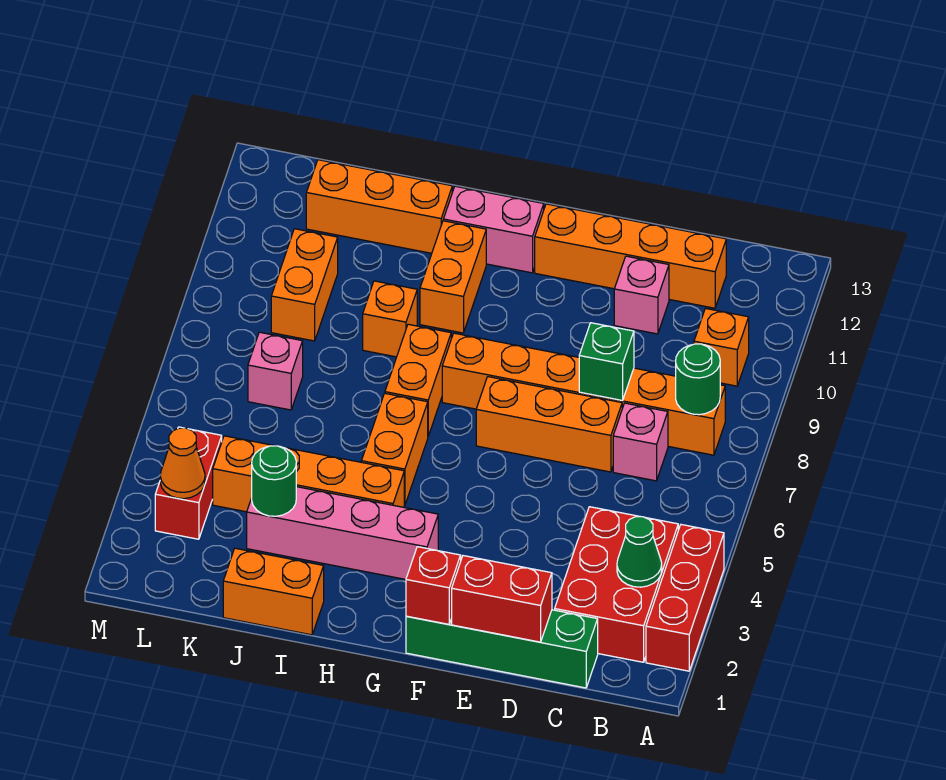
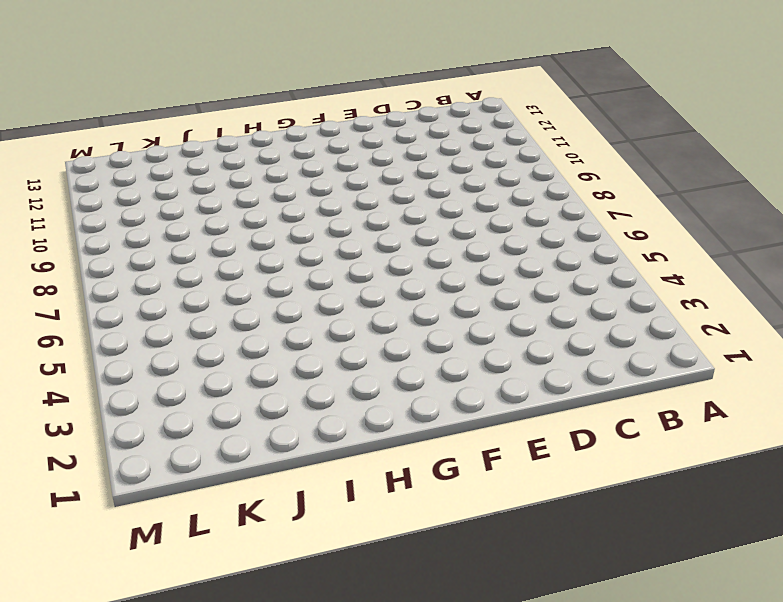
none -> red brick A2:A4 level 1
none -> red brick B2:C4 level 1
none -> orange brick B8:G8 level 1

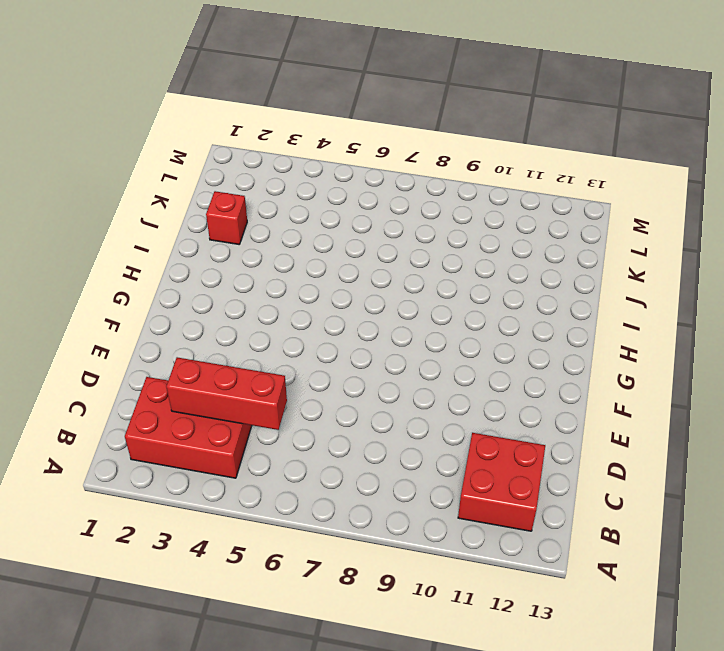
red brick B11:C12 level 1 -> orange brick C12:F12 level 1
red brick C3:C5 level 2 -> red brick A2:A4 level 1
red brick J2 level 1 -> red brick F1 level 2
none -> orange brick B8:G8 level 1
none -> orange brick B10 level 1
none -> green brick C1:F1 level 1

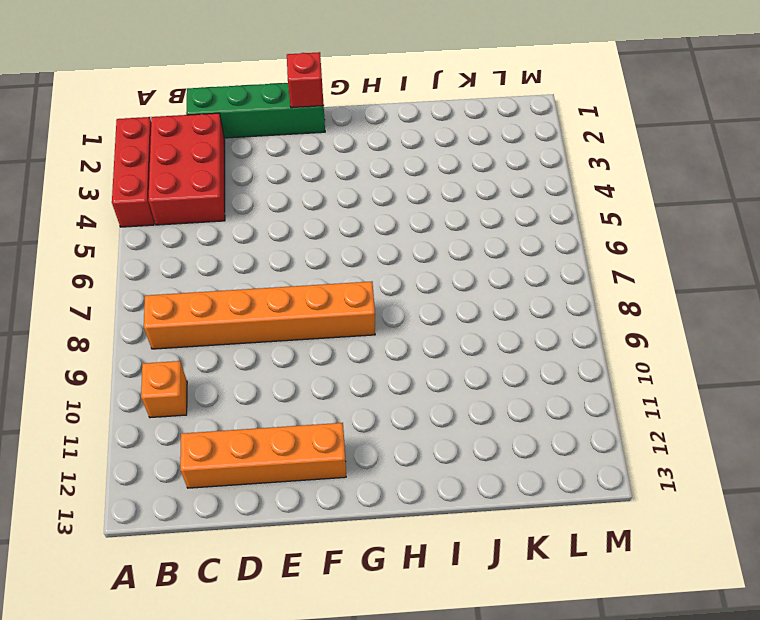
none -> pink brick C7 level 1
none -> orange brick D7:F7 level 1
none -> pink brick D11 level 1

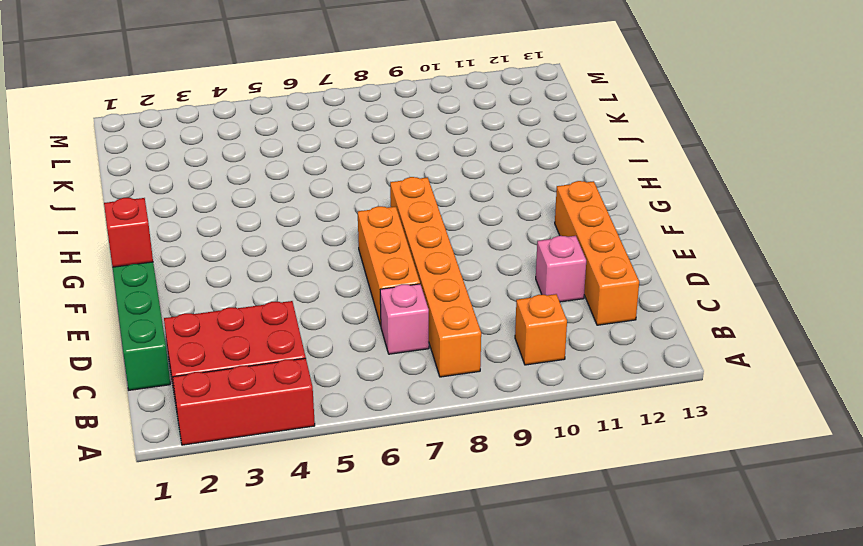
none -> pink brick G3:J3 level 1
none -> pink brick G12:H12 level 1
none -> orange brick H4:K4 level 1

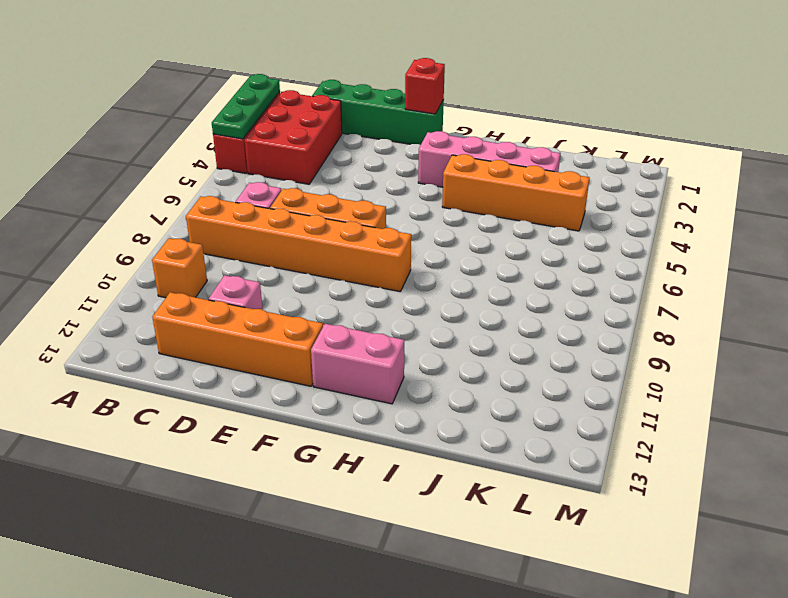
green plate A2:A4 level 2 -> none
none -> orange brick H5:H6 level 1
none -> orange brick H7:H8 level 1
none -> orange brick H10:H11 level 1

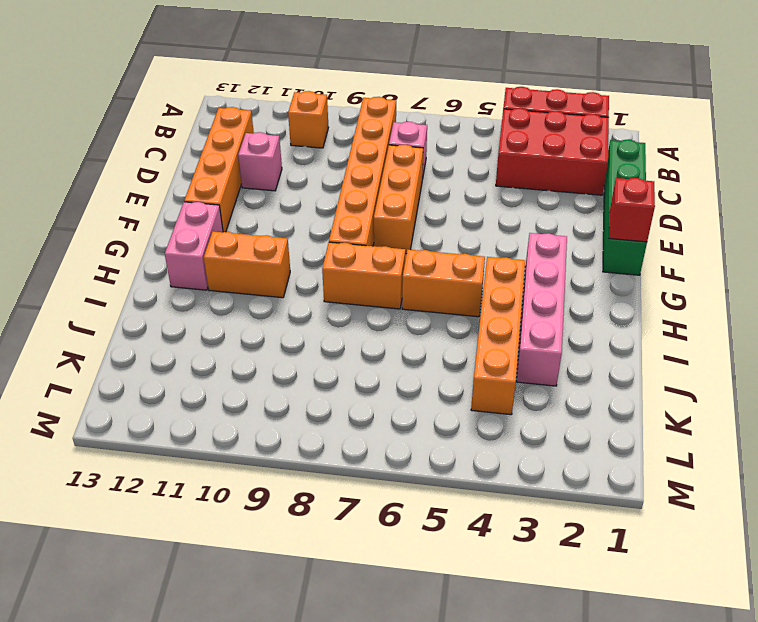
none -> orange brick I1:J1 level 1
none -> orange brick I9 level 1
none -> orange brick I12:K12 level 1

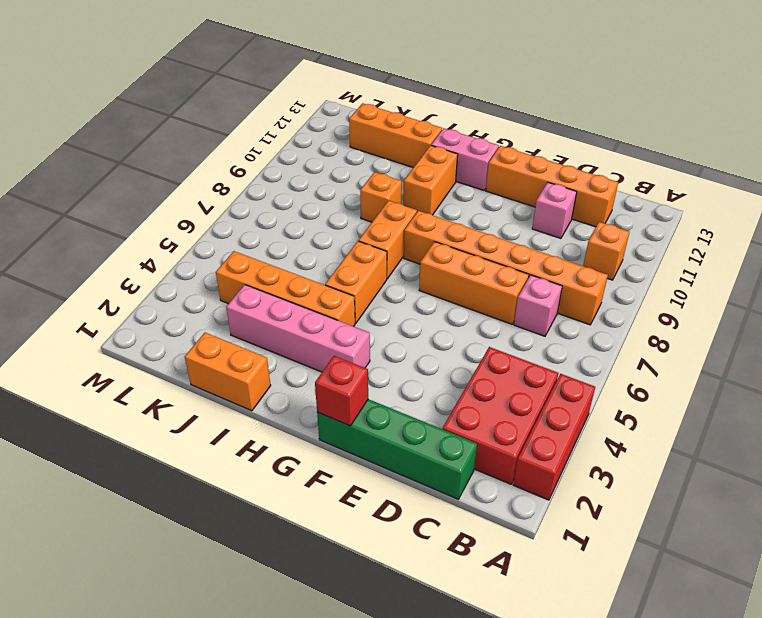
none -> pink brick K7 level 1
none -> orange brick K9:K10 level 1
none -> red brick L3:L4 level 1

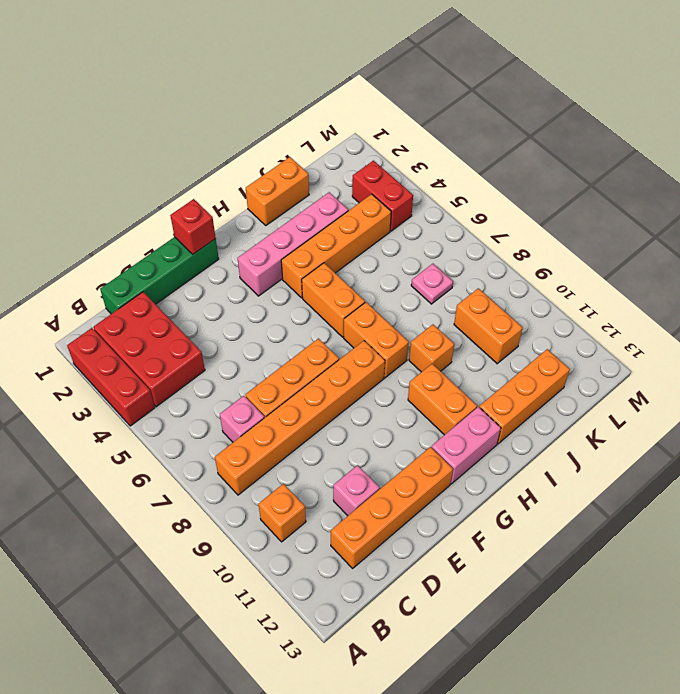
pink plate K7 level 1 -> pink brick K7 level 1
none -> green cone B3 level 2
none -> green round brick B8 level 2
none -> red brick D1:E1 level 2

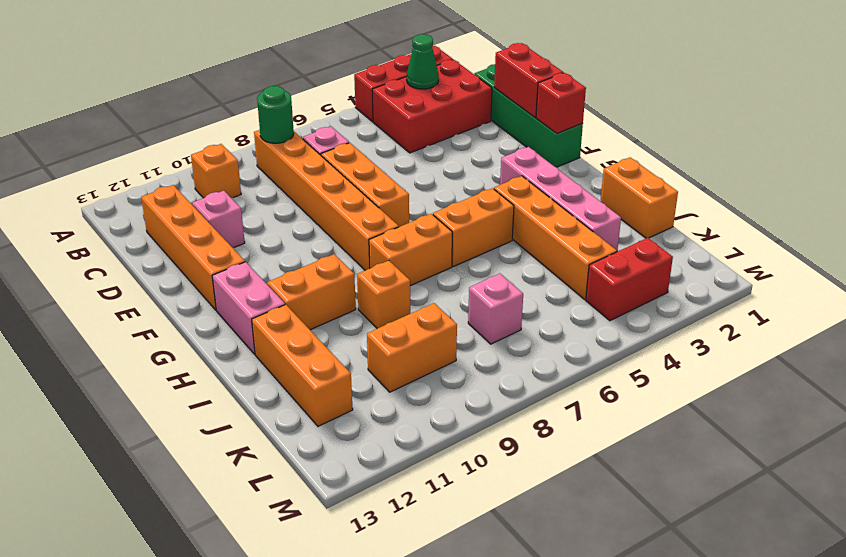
none -> green brick D8 level 2
none -> green round brick J3 level 2
none -> orange cone L3 level 2

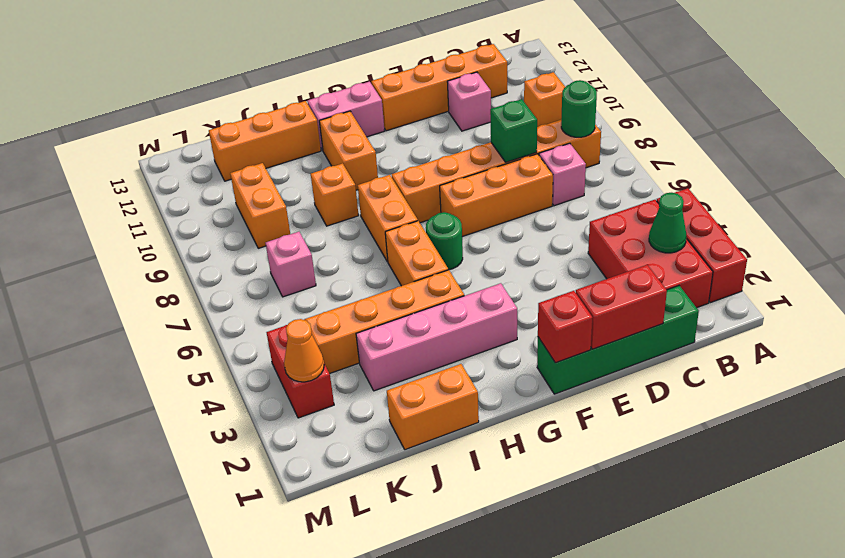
green round brick G6 level 1 -> green round brick J3 level 2

